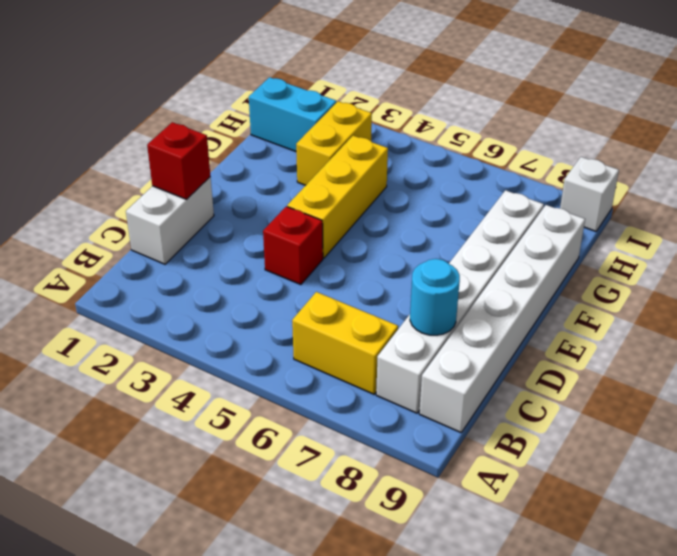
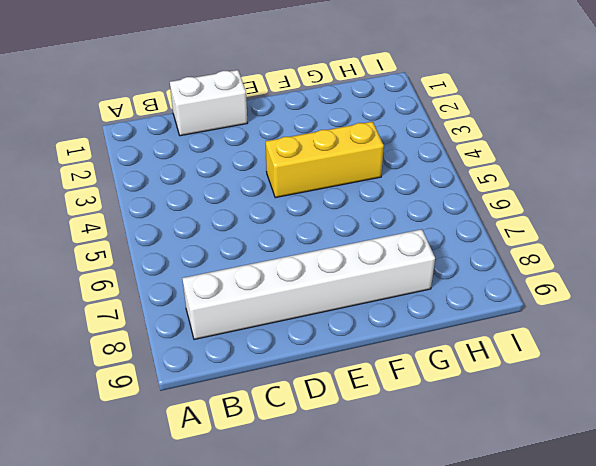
none -> yellow brick B6:B7 level 1
none -> white brick B9:G9 level 1

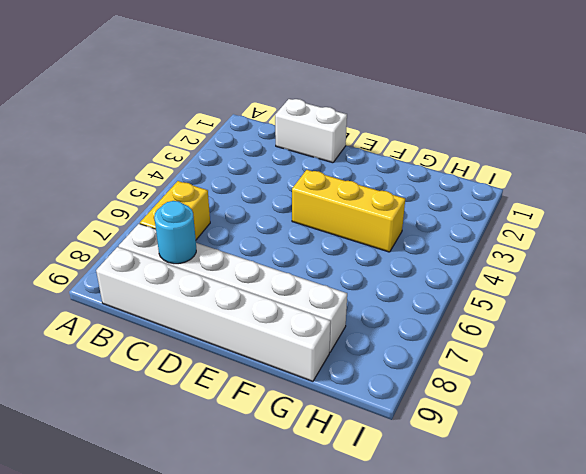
none -> red brick D4 level 1
none -> yellow brick G3:H3 level 1

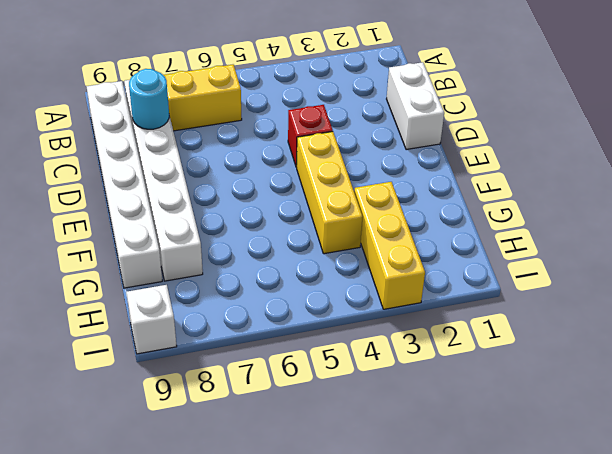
yellow brick G3:I3 level 1 -> yellow brick G3:H3 level 1
none -> cyan brick H1:H2 level 1
none -> red brick D1 level 2

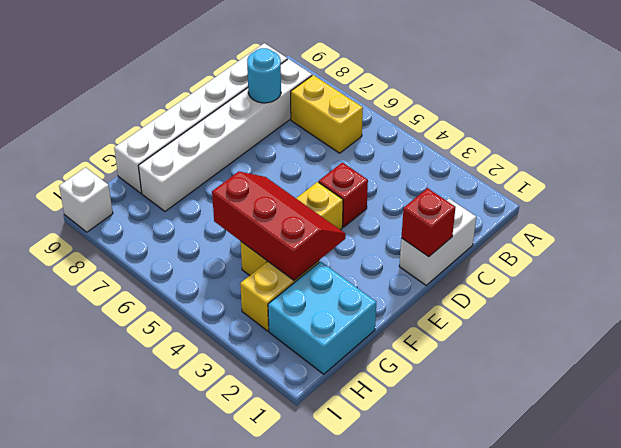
red slope F3:G5 level 2 top G -> none
cyan brick G1:H2 level 1 -> cyan brick H1:H2 level 1

